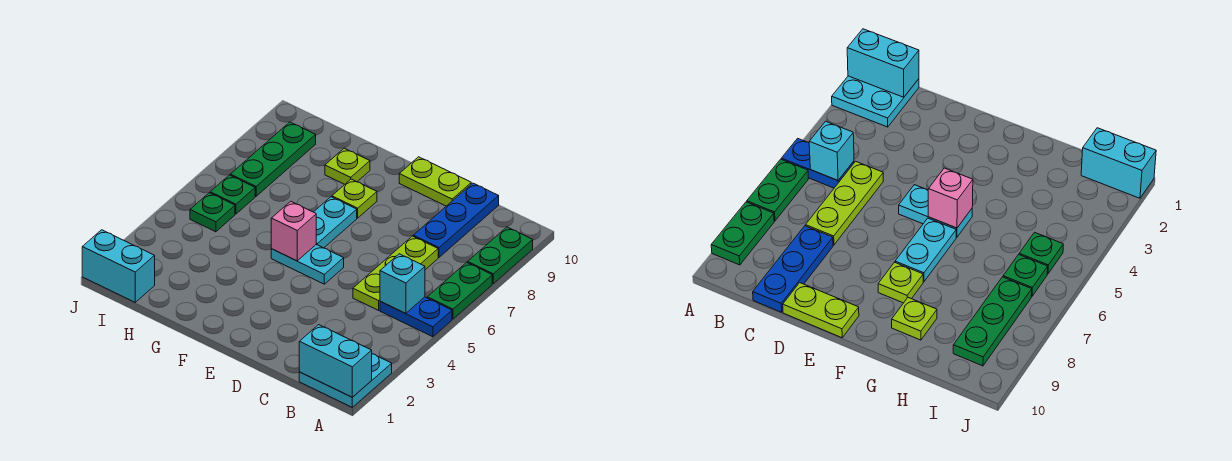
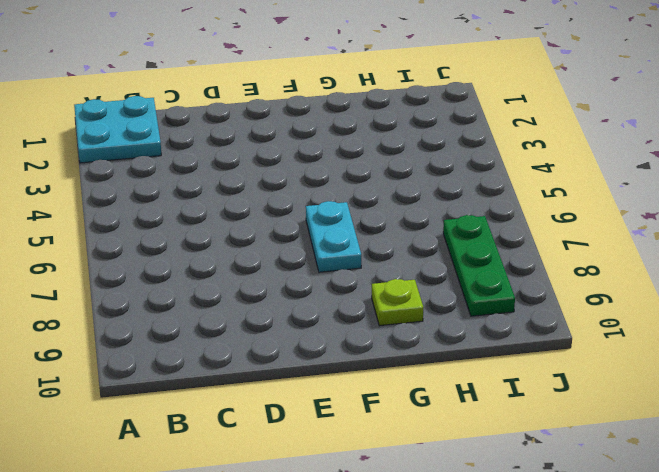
none -> blue plate A5:B5 level 1
none -> green plate A6:A7 level 1
none -> green plate A8:A9 level 1

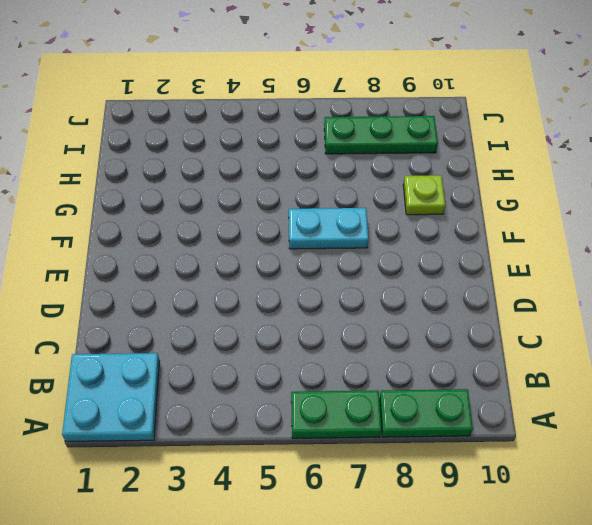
none -> blue plate A5:B5 level 1
none -> lime plate C5:C7 level 1
none -> blue plate C8:C10 level 1

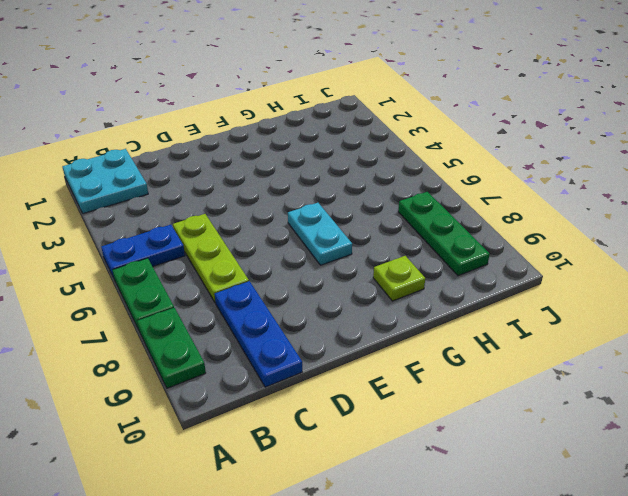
none -> lime plate D10:E10 level 1
none -> cyan plate E5:F5 level 1
none -> lime plate F8 level 1

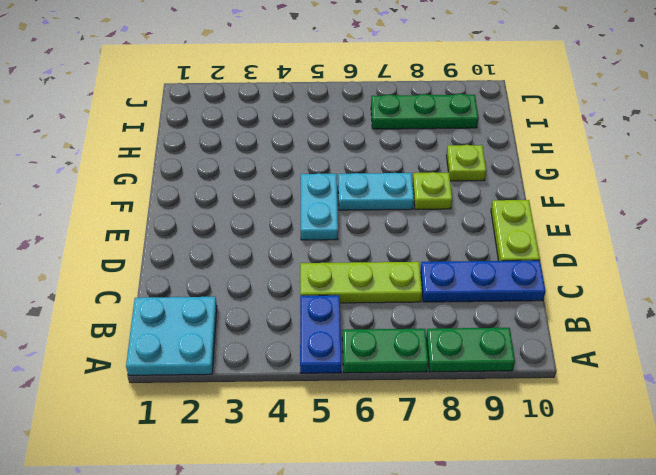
none -> cyan brick I1:J1 level 1
none -> green plate I5 level 1
none -> green plate I6 level 1

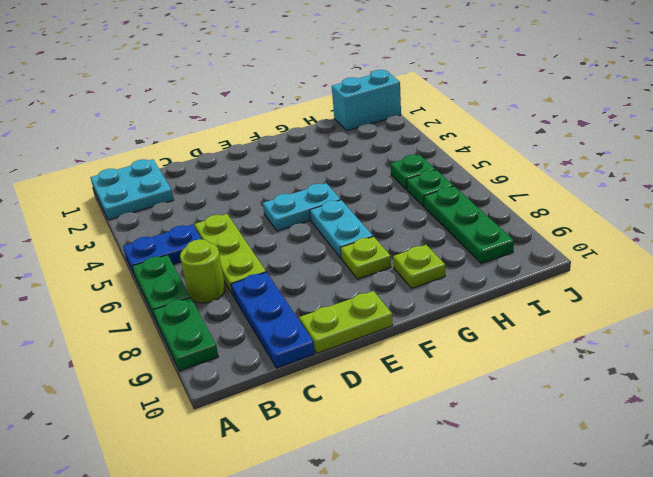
lime round brick B7 level 1 -> none
none -> cyan brick A1:B1 level 2
none -> cyan brick B5 level 2
none -> pink brick F5 level 2

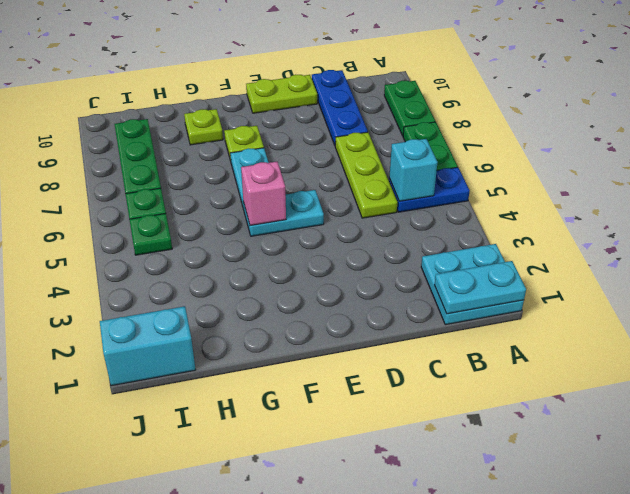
cyan plate A1:B1 level 2 -> cyan brick A1:B1 level 2

